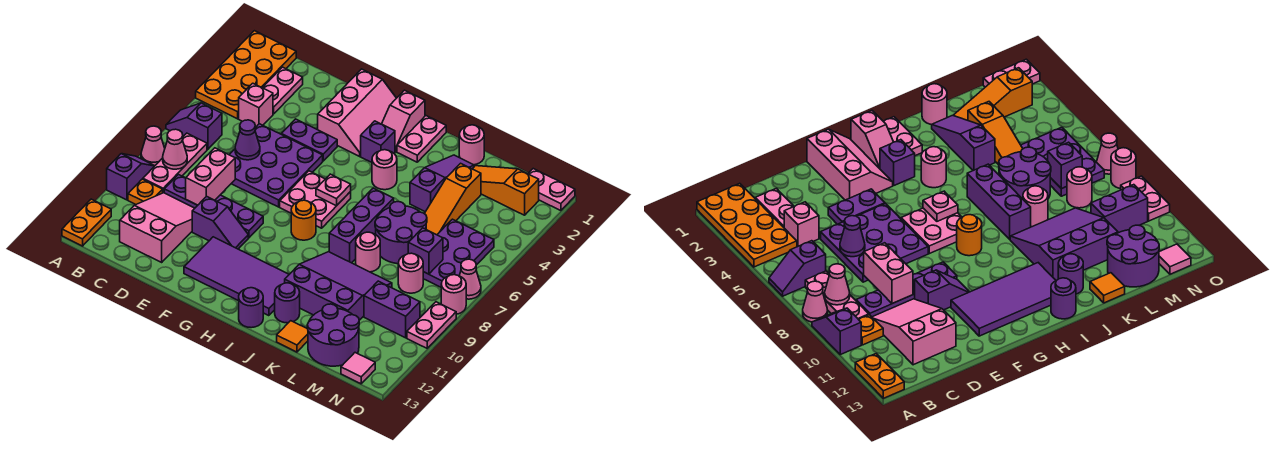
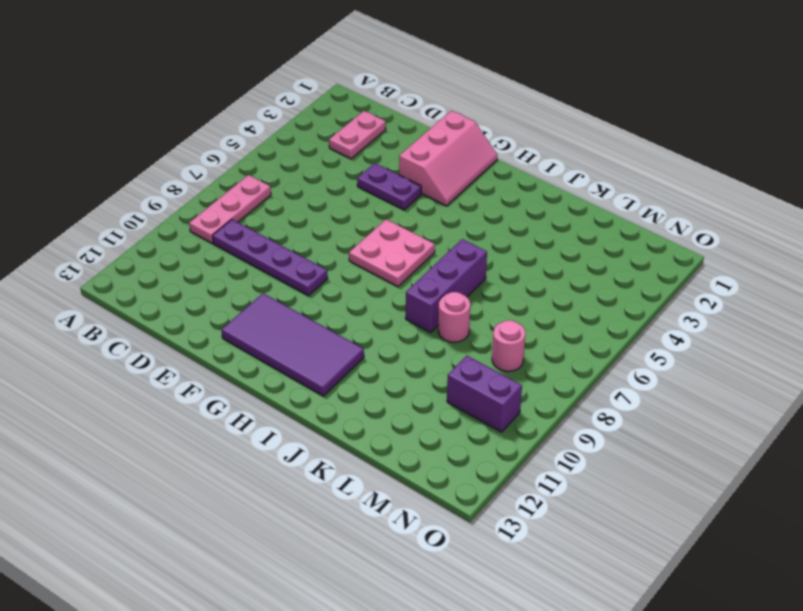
none -> orange plate A1:B4 level 1
none -> purple slope A6:B6 level 1 top B
none -> pink cone A8 level 1
none -> purple slope A9:A10 level 1 top 10

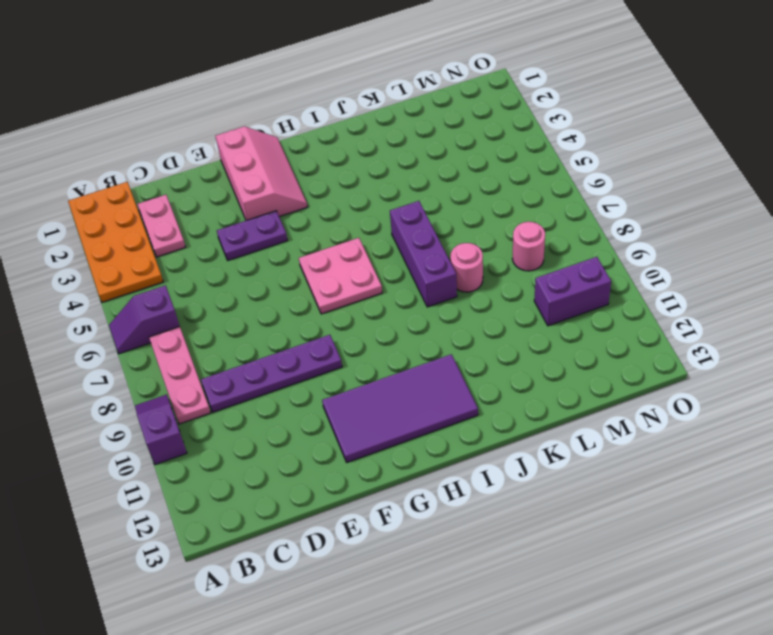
none -> pink cone A8 level 1
none -> orange plate A12:A13 level 1
none -> orange plate B10 level 1
none -> pink brick C4 level 1

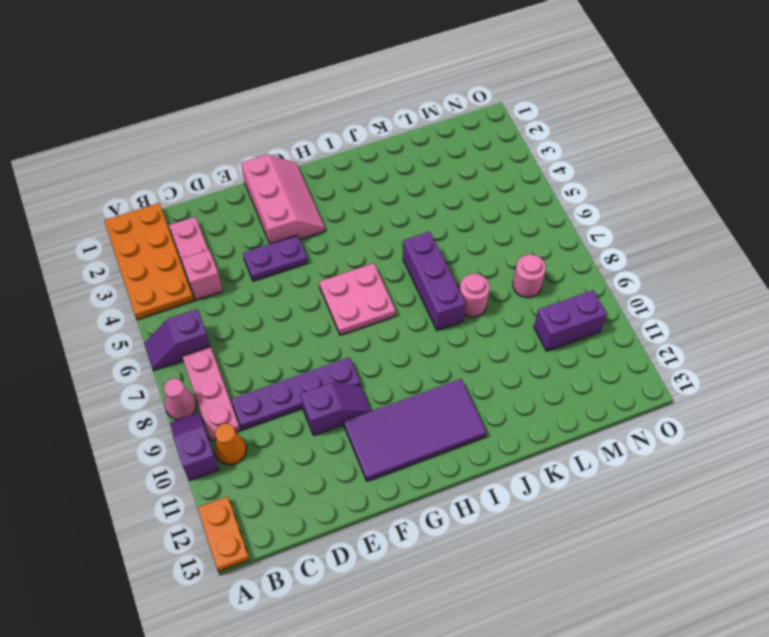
orange cone B10 level 1 -> orange plate B10 level 1
none -> pink slope C10:D12 level 1 top 12
none -> purple plate D5:F7 level 1
none -> pink slope H1:H2 level 1 top 1
none -> purple brick H3 level 1

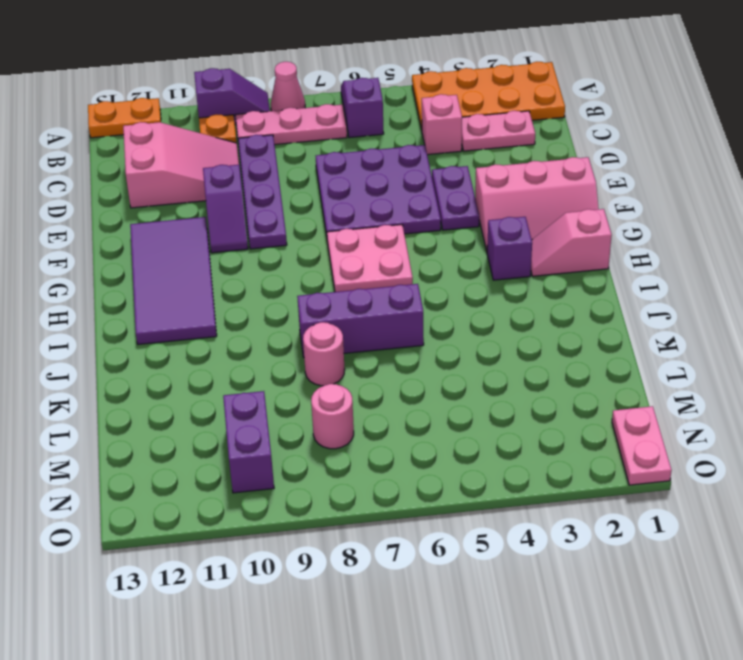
none -> orange round brick H8 level 1
none -> pink plate I1:I2 level 1
none -> pink round brick I4 level 1
none -> purple round brick I13 level 1

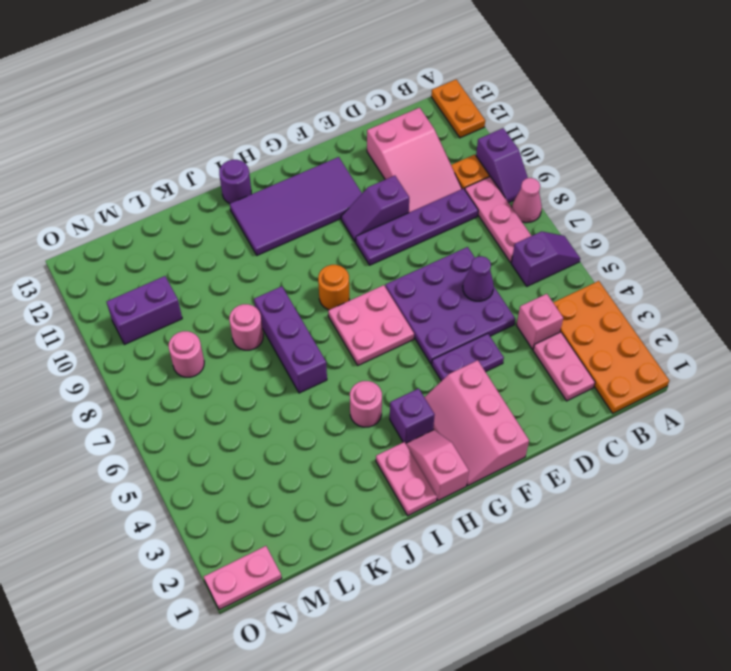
none -> purple slope J9:L11 level 1 top 11
none -> purple round brick J12 level 1
none -> pink round brick K1 level 1
none -> purple slope K2:K4 level 1 top 4

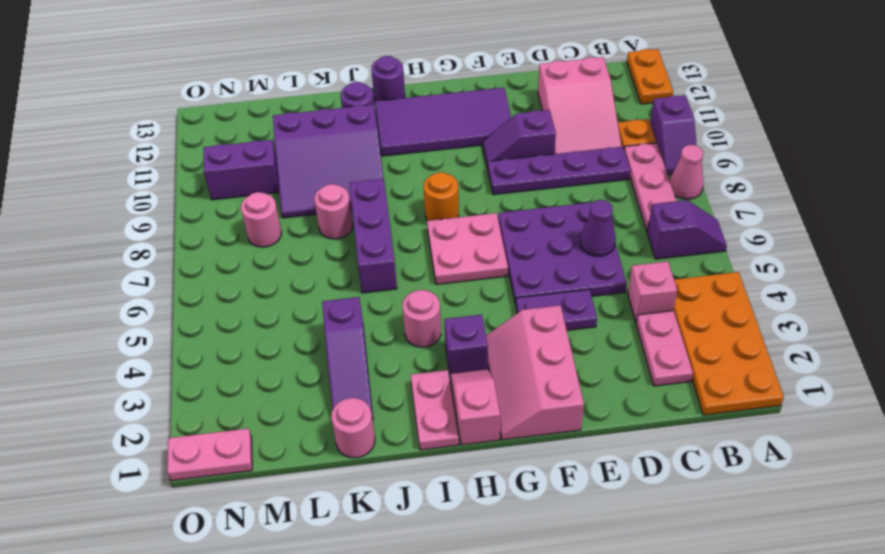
none -> purple round brick K6:L7 level 1
none -> orange tile K13 level 1
none -> orange slope L2:N2 level 1 top N
none -> orange slope L3:L5 level 1 top 3

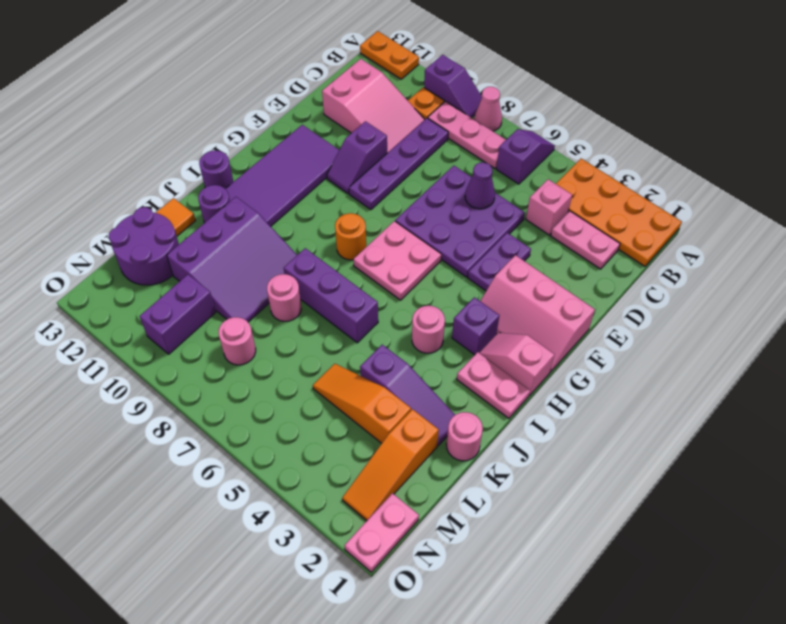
orange slope L2:N2 level 1 top L -> orange slope L2:N2 level 1 top N
none -> purple round brick K6:L7 level 1
none -> purple plate M5:N7 level 1
none -> pink tile N13 level 1
none -> pink cone O7 level 1

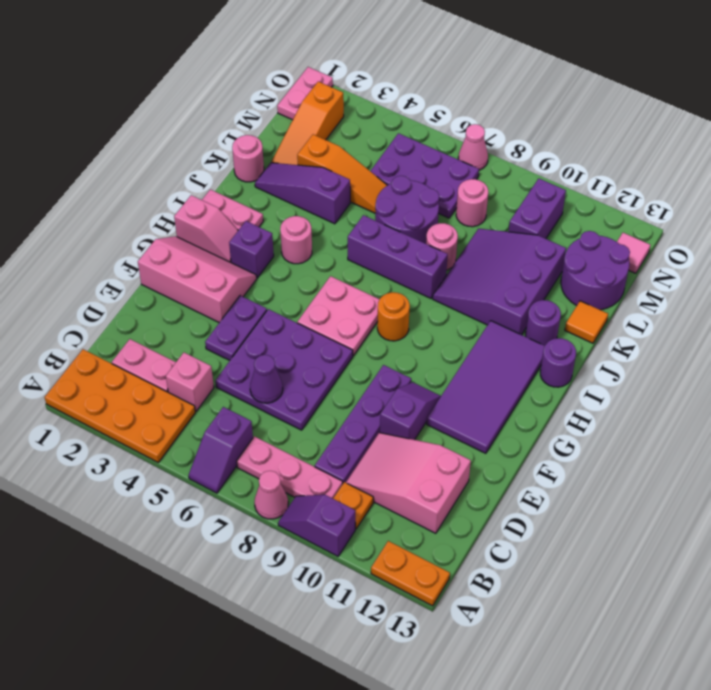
none -> pink round brick O8 level 1
none -> pink plate O9:O10 level 1
none -> pink cone B8 level 2
none -> pink brick D8:D9 level 2

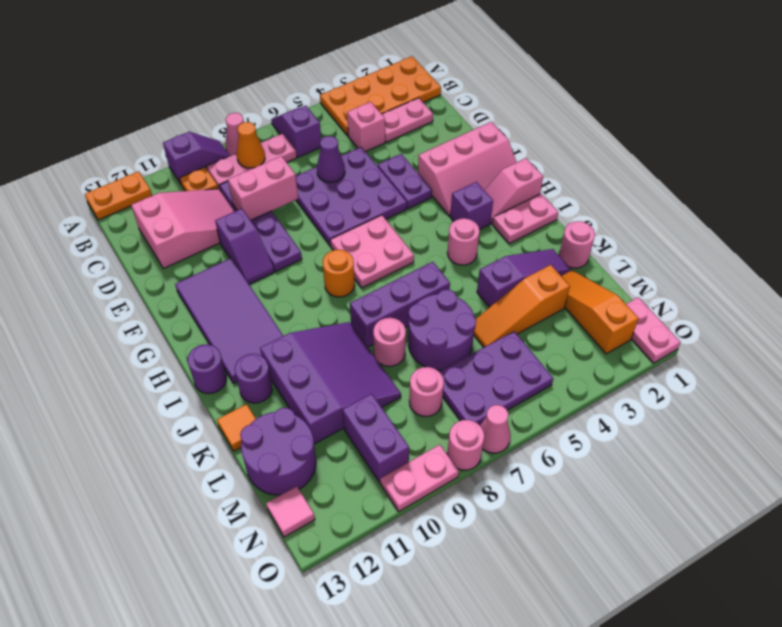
orange cone B8 level 2 -> pink cone B8 level 2
none -> pink plate H6 level 2
none -> purple brick M7 level 2

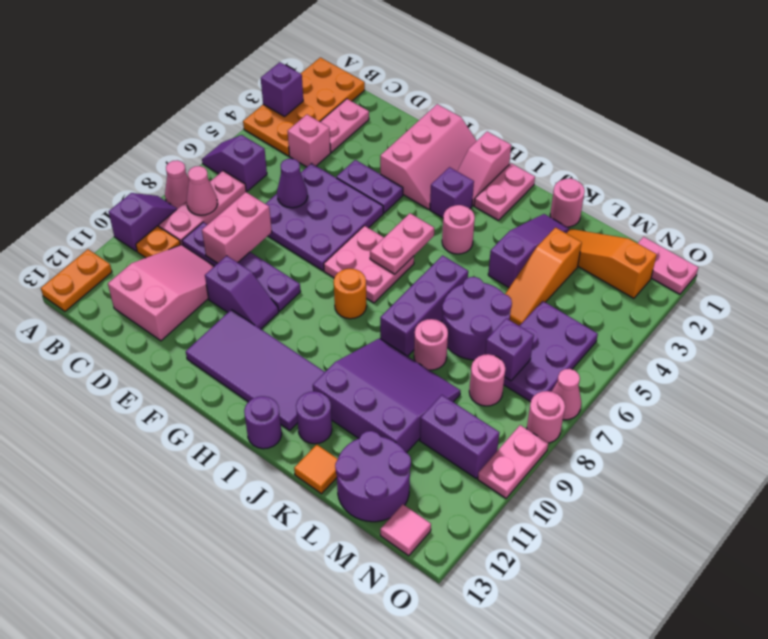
purple brick A3 level 2 -> none
pink plate H5:H6 level 2 -> pink plate H6 level 2

